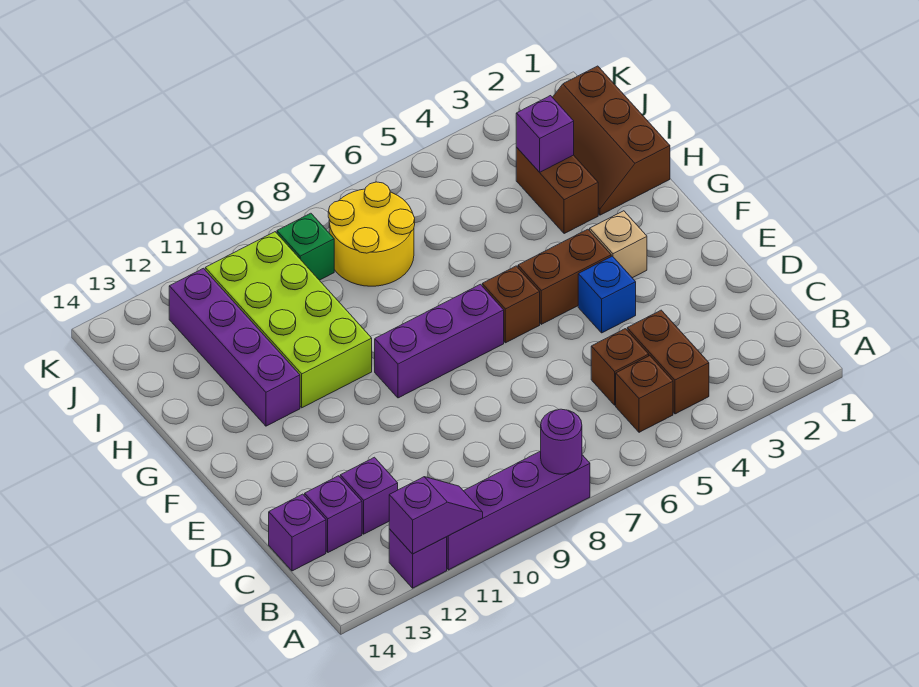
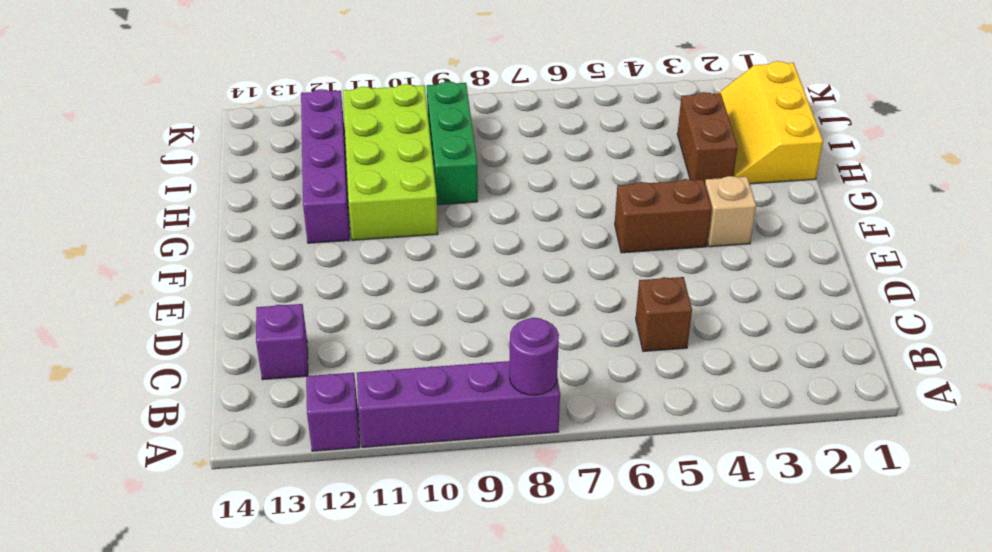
yellow slope H1:J2 level 1 top 1 -> brown slope H1:J2 level 1 top 1
green brick H9:J9 level 1 -> green brick J9 level 1
none -> brown brick B4:C4 level 1
none -> brown brick B5 level 1
none -> purple brick C12 level 1

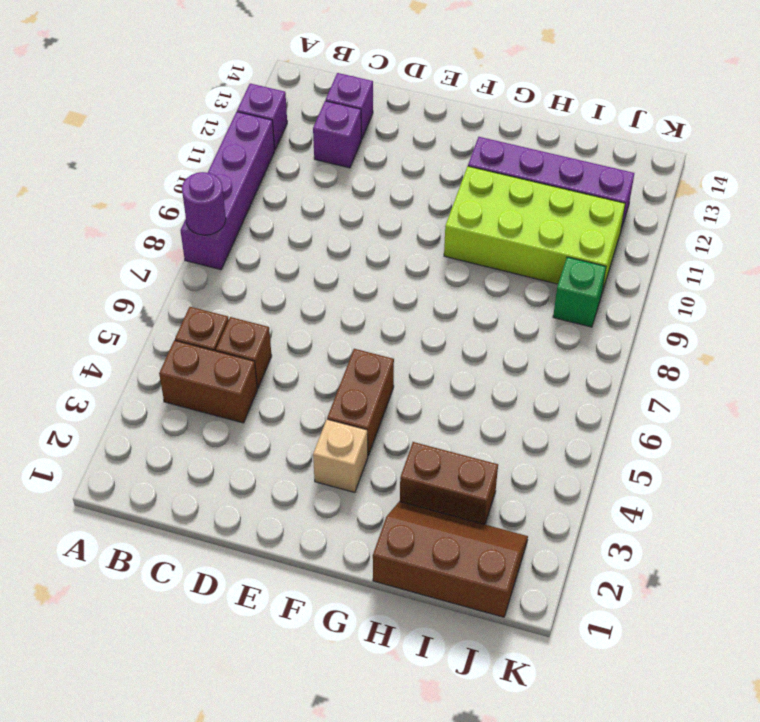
none -> purple brick C14 level 1
none -> blue brick E4 level 1
none -> brown brick F6 level 1

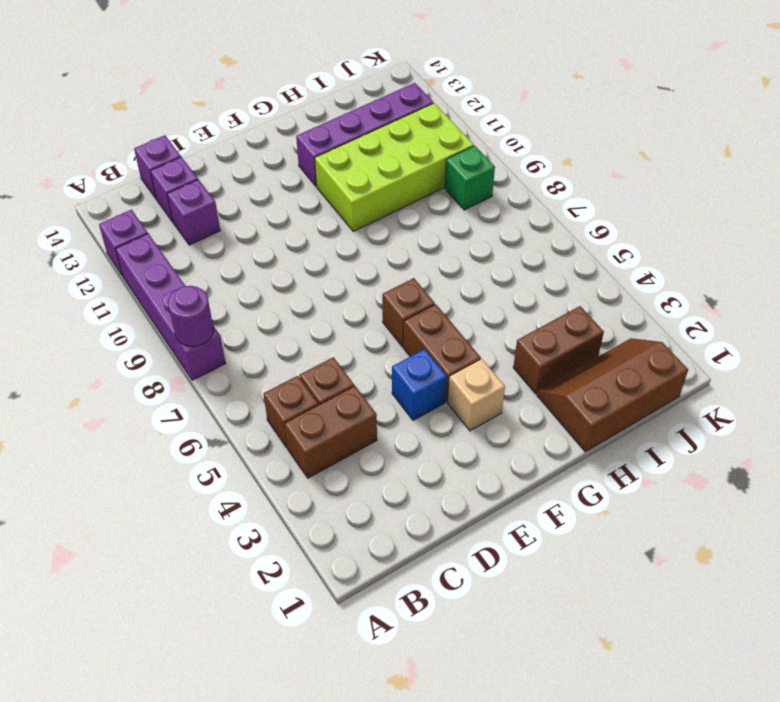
none -> purple brick F7:F9 level 1
none -> yellow round brick I7:J8 level 1
none -> purple slope A11:A12 level 2 top 12

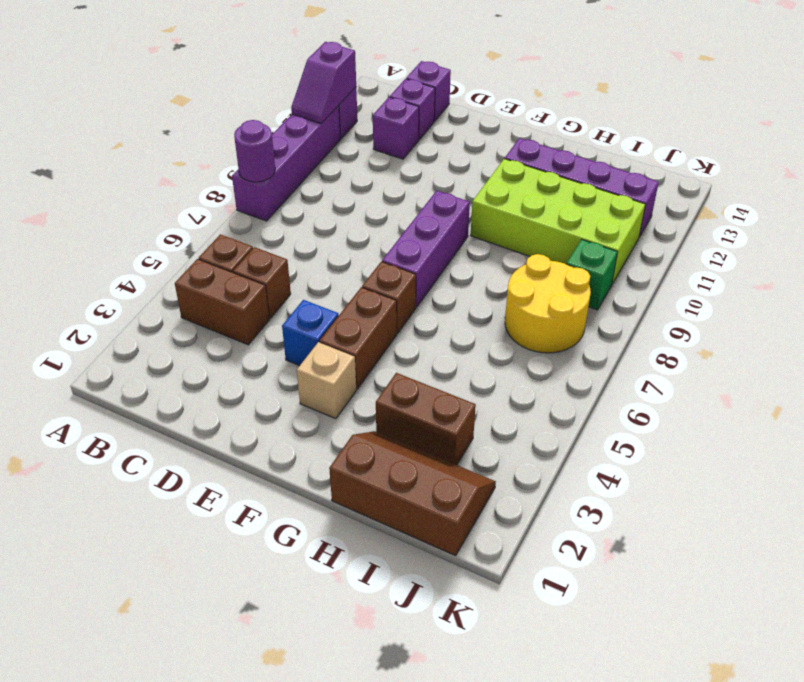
none -> purple brick I3 level 2

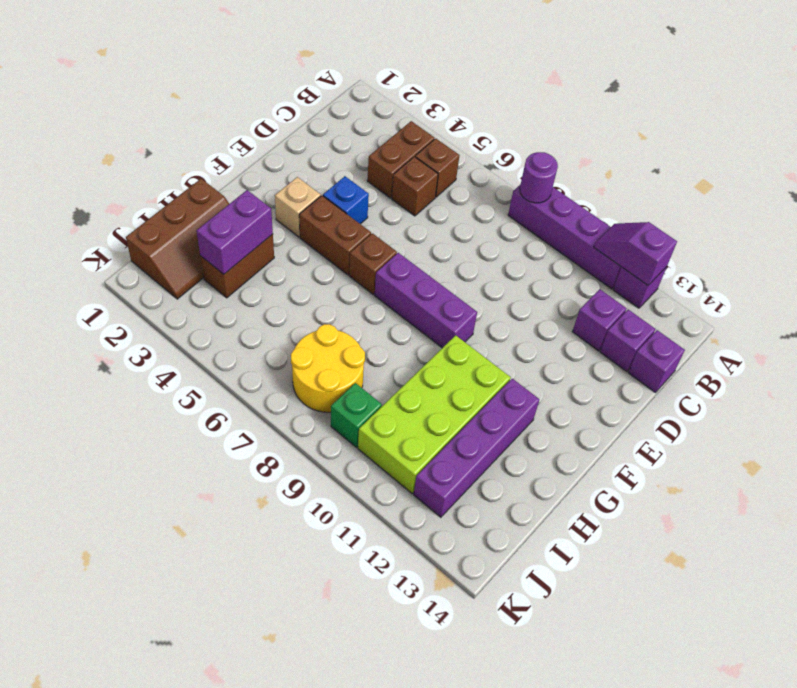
purple brick H3:I3 level 2 -> purple brick I3 level 2

